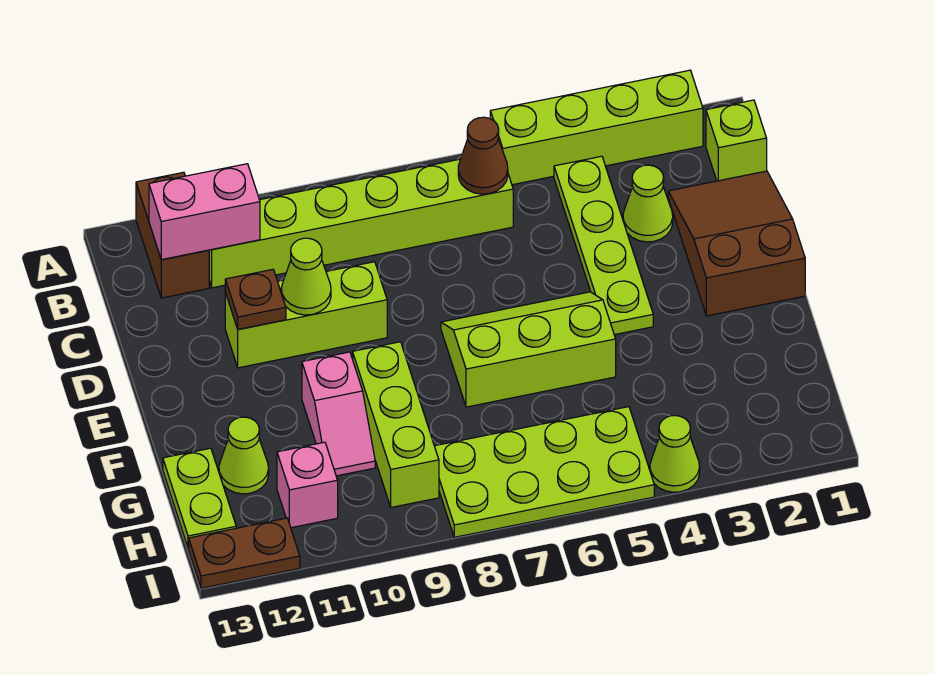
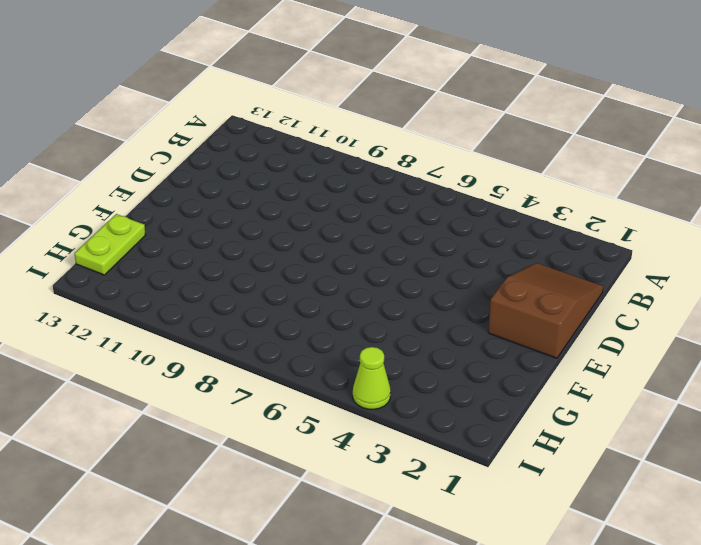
none -> lime brick A2:A5 level 1
none -> brown brick A12:B12 level 1
none -> lime brick B1 level 1

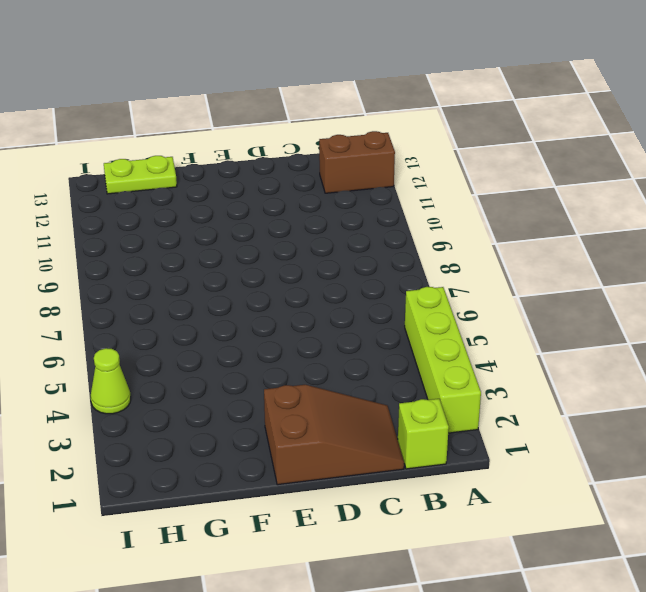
none -> lime plate B4:E4 level 1
none -> lime brick B6:B11 level 1
none -> lime cone C3 level 1

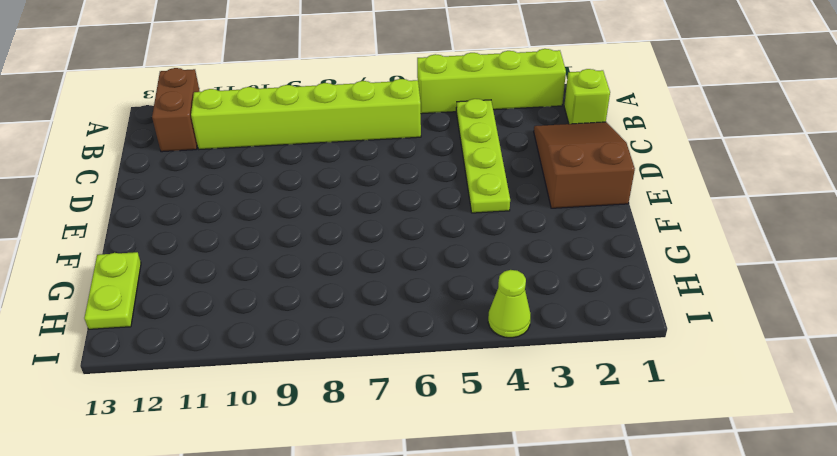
none -> lime cone C3 level 1
none -> lime brick D9:D11 level 1
none -> lime slope E5:F7 level 1 top F

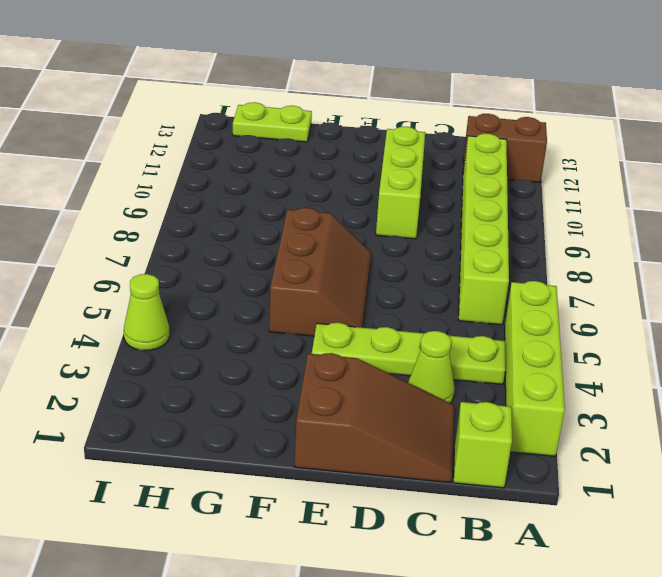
brown slope E5:F7 level 1 top F -> lime slope E5:F7 level 1 top F
none -> lime brick F9:H9 level 1
none -> pink slope F10:G10 level 1 top F
none -> lime cone G12 level 1

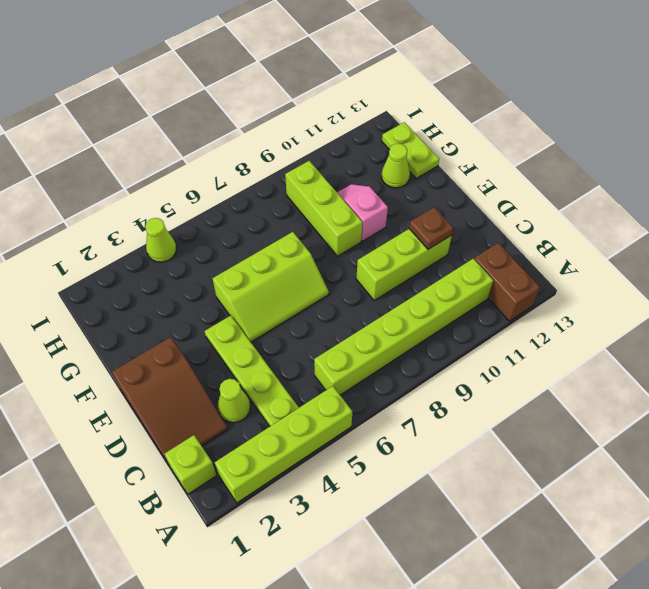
none -> lime plate H5:I8 level 1
none -> pink brick H11 level 1
none -> brown plate I12:I13 level 1

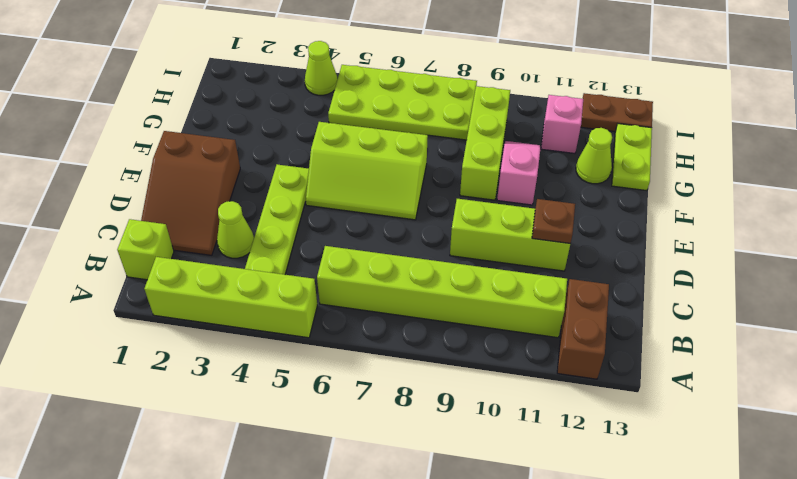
none -> brown cone B6 level 2
none -> pink brick B11:B12 level 2
none -> lime cone D10 level 2

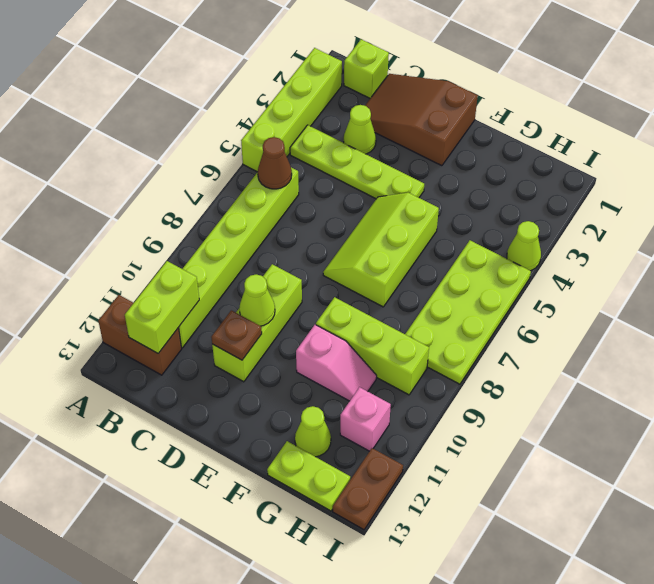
lime brick B11:B12 level 2 -> pink brick B11:B12 level 2

